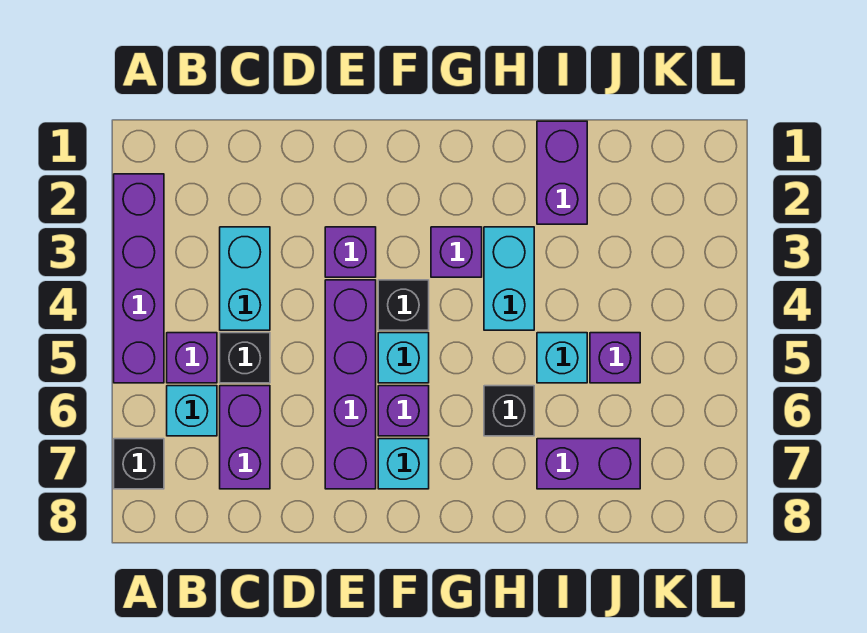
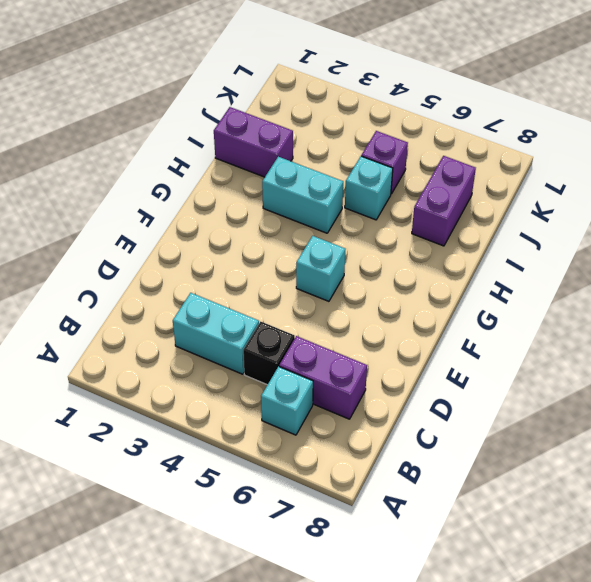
none -> purple brick A2:A5 level 1
none -> black brick A7 level 1
none -> purple brick B5 level 1

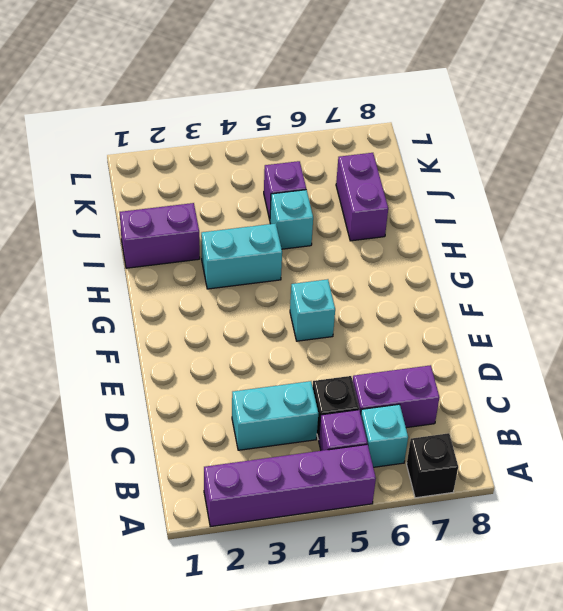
none -> purple brick E3 level 1
none -> purple brick E4:E7 level 1
none -> black brick F4 level 1

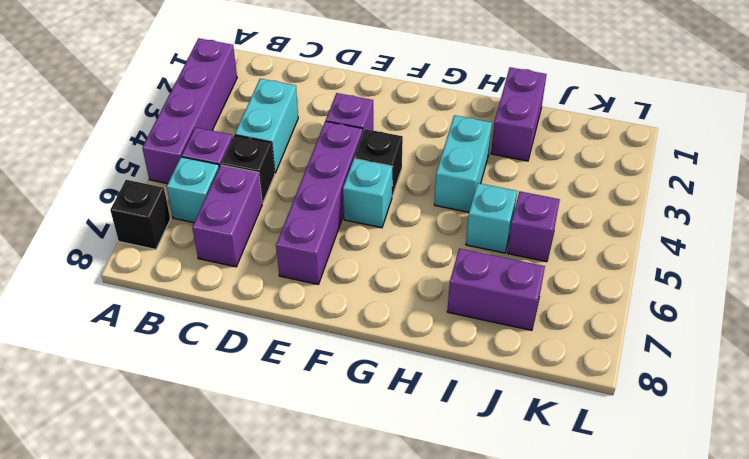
none -> purple brick F6 level 1
none -> cyan brick F7 level 1
none -> purple brick G3 level 1

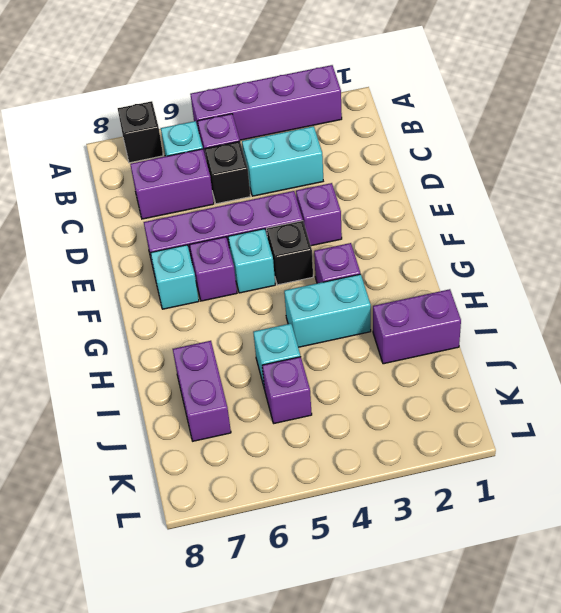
none -> black brick H6 level 1

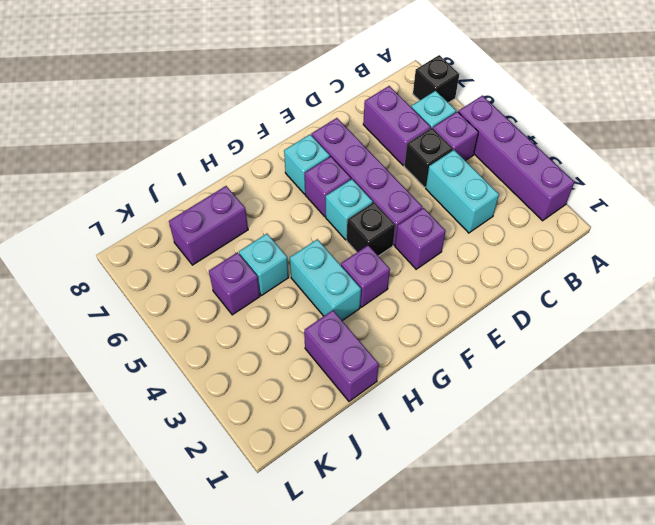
none -> black brick H6 level 1

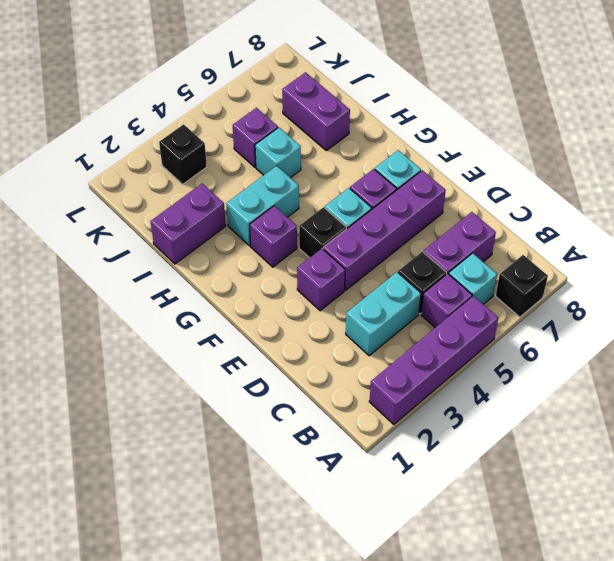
black brick K3 level 1 -> black brick H6 level 1

